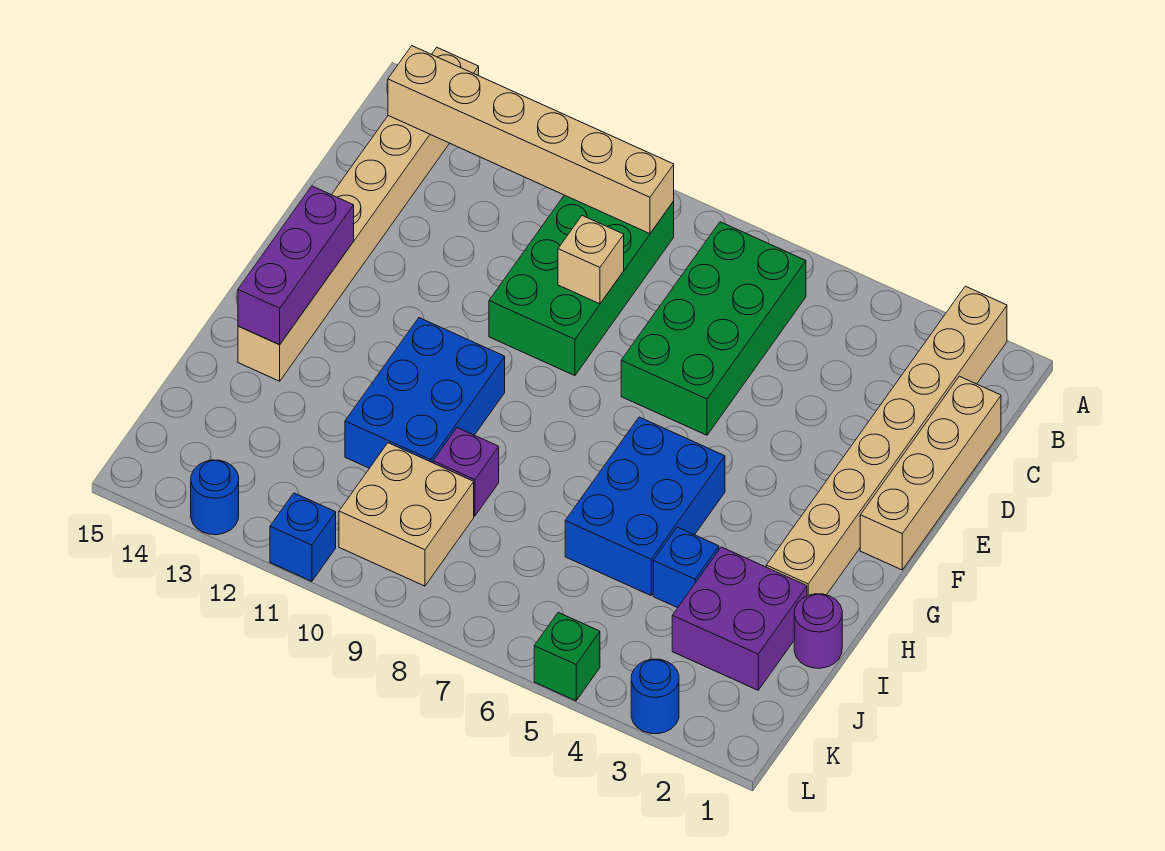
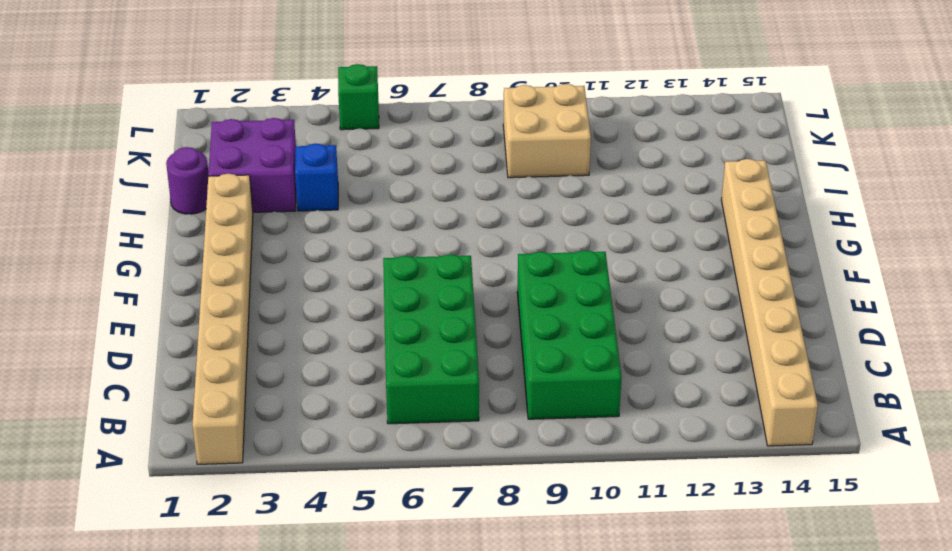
none -> tan brick C1:F1 level 1
none -> blue brick G5:I6 level 1
none -> blue brick G10:I11 level 1

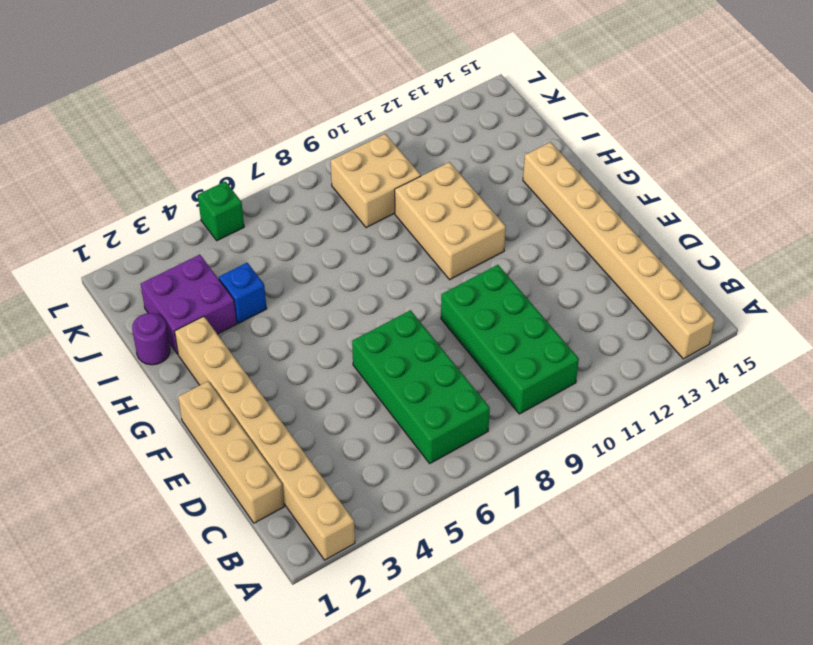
tan brick G10:I11 level 1 -> blue brick G10:I11 level 1
none -> blue brick G5:I6 level 1
none -> purple brick I9 level 1
none -> blue round brick L3 level 1

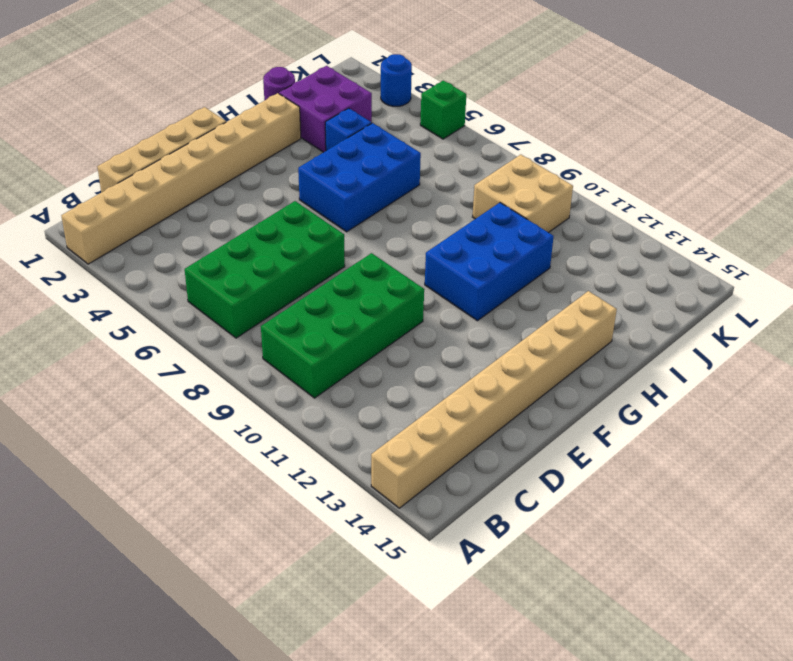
none -> purple brick I9 level 1
none -> blue brick L11 level 1
none -> blue round brick L13 level 1

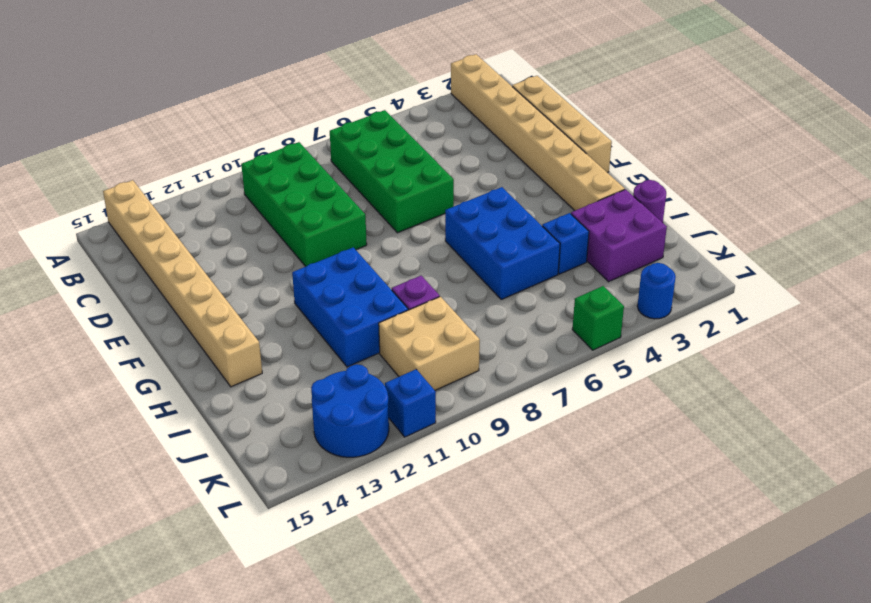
blue round brick K12:L13 level 1 -> blue round brick L13 level 1
none -> tan brick B9:B14 level 2
none -> tan brick D9 level 2
none -> purple brick F14:H14 level 2

